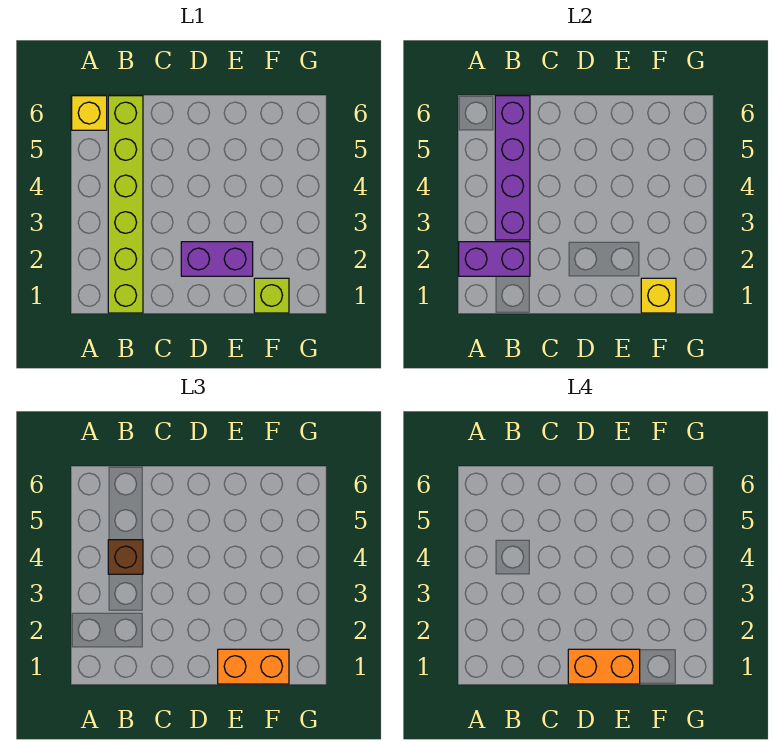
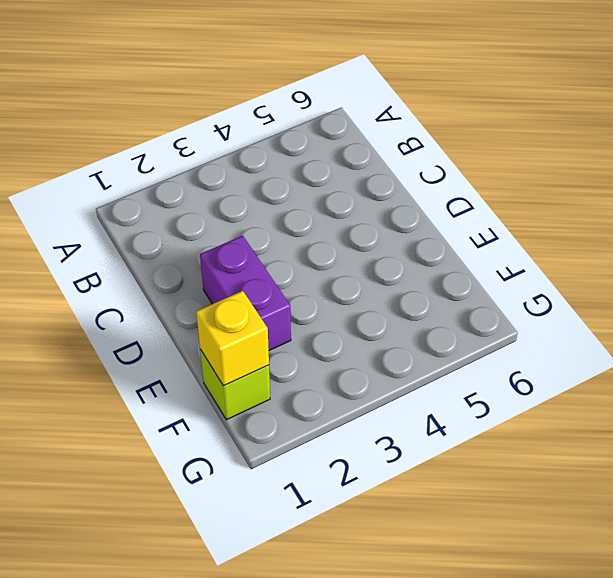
none -> yellow brick A6 level 1
none -> lime brick B1:B6 level 1

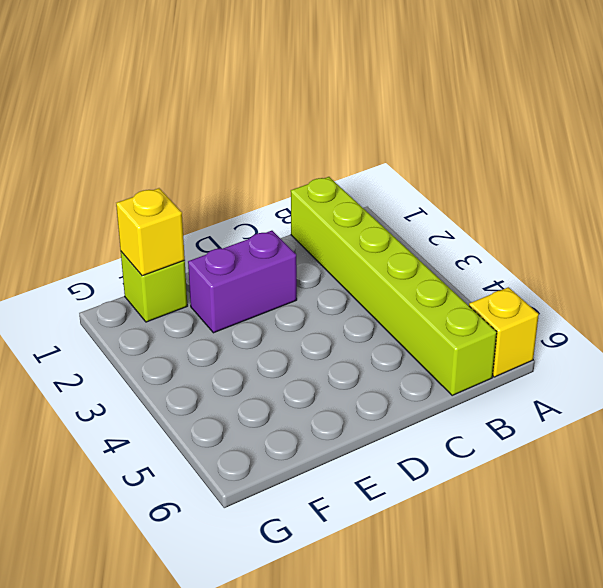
none -> purple brick A2:B2 level 2
none -> purple brick B3:B6 level 2

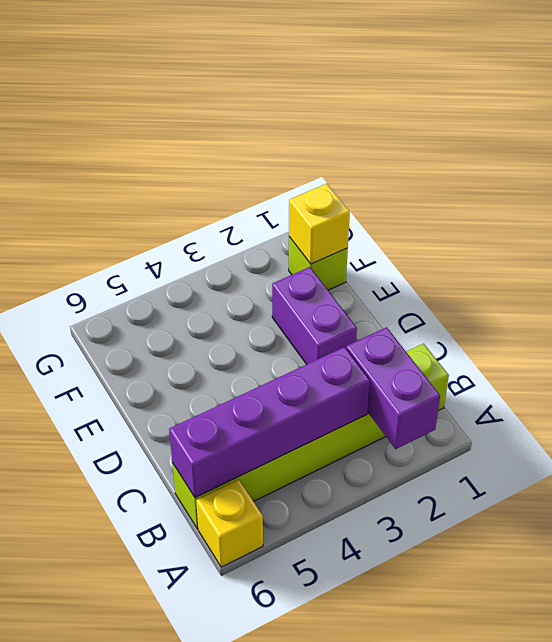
none -> brown brick B4 level 3
none -> orange brick E1:F1 level 3

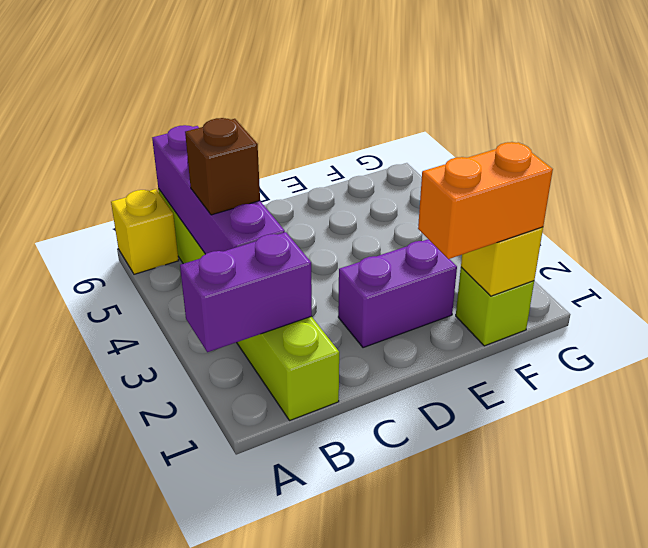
none -> orange brick D1:E1 level 4

